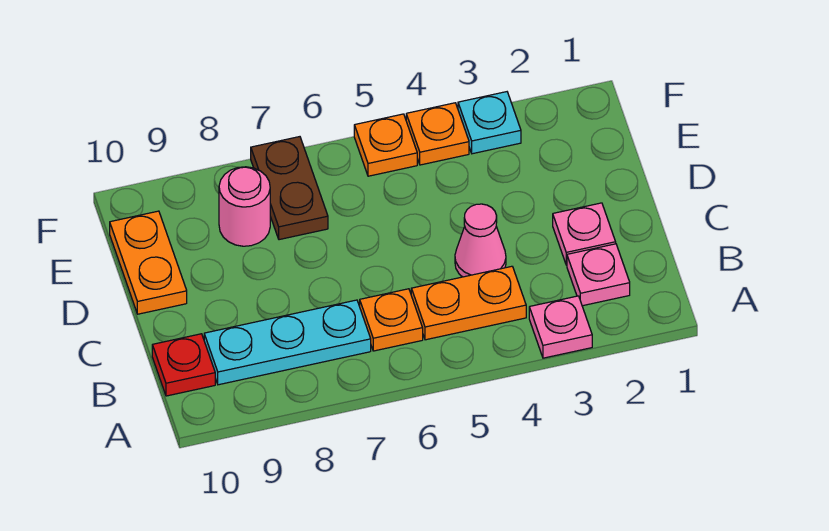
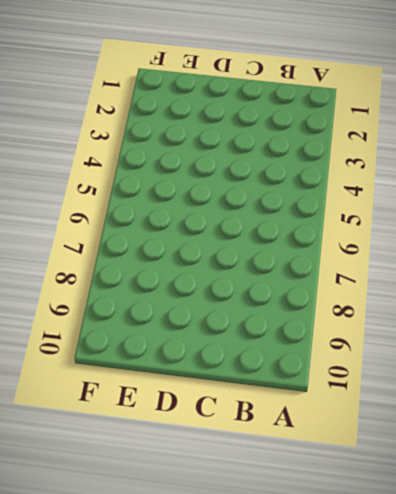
none -> pink plate A3 level 1
none -> pink plate B2 level 1
none -> orange plate B4:B5 level 1

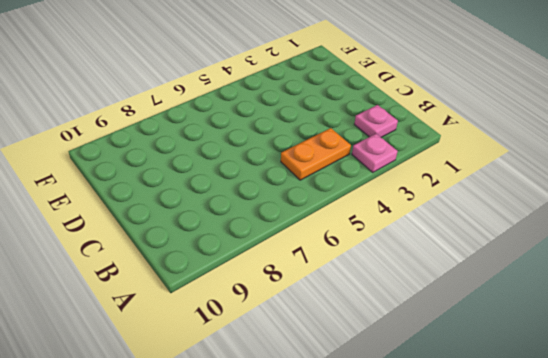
none -> orange plate B6 level 1
none -> cyan plate B7:B9 level 1
none -> red plate B10 level 1

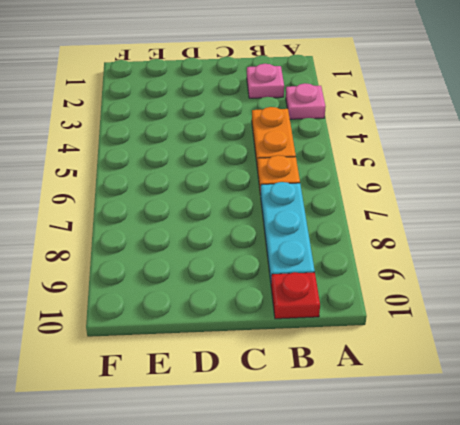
none -> pink plate C2 level 1
none -> pink cone C4 level 1
none -> orange plate D10:E10 level 1

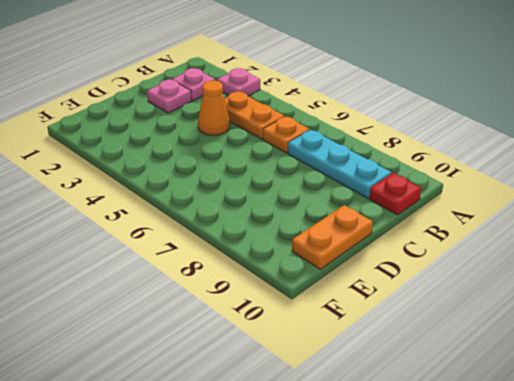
orange cone C4 level 1 -> pink cone C4 level 1
none -> brown plate E7:F7 level 1
none -> pink round brick E8 level 1
none -> cyan plate F3 level 1

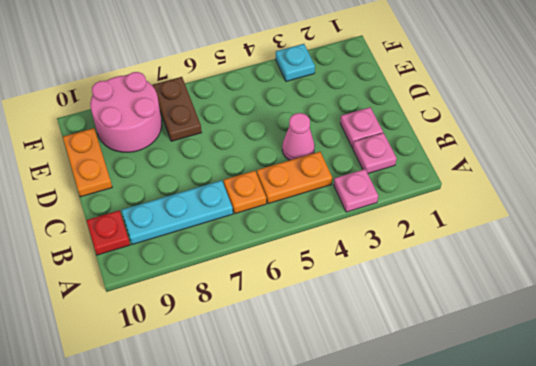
pink round brick E8:F9 level 1 -> pink round brick E8 level 1
none -> orange plate F4 level 1
none -> orange plate F5 level 1

